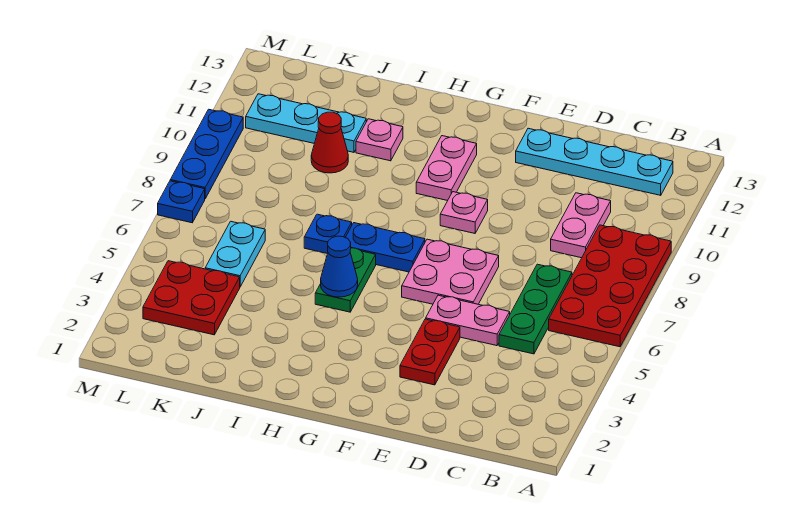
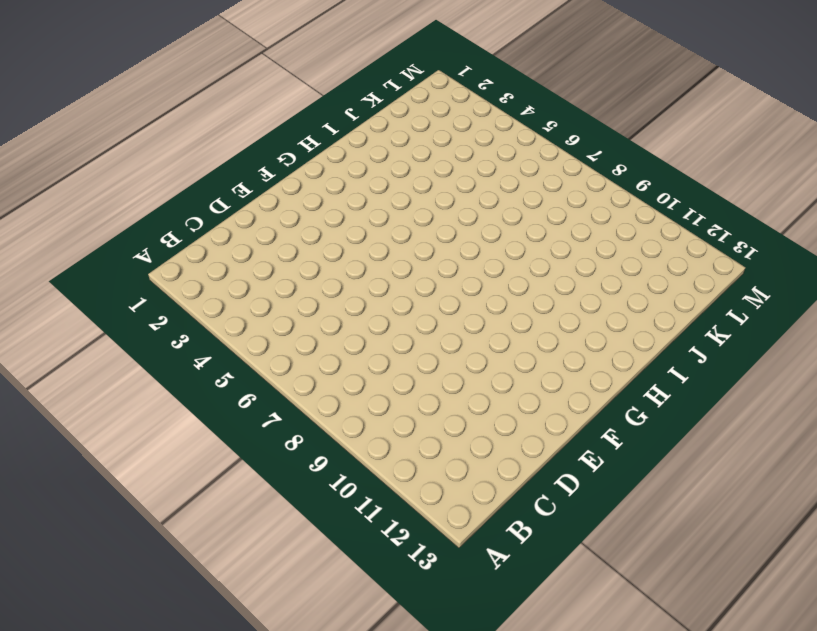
none -> red plate A6:B9 level 1
none -> cyan plate B12:E12 level 1
none -> green plate C5:C7 level 1

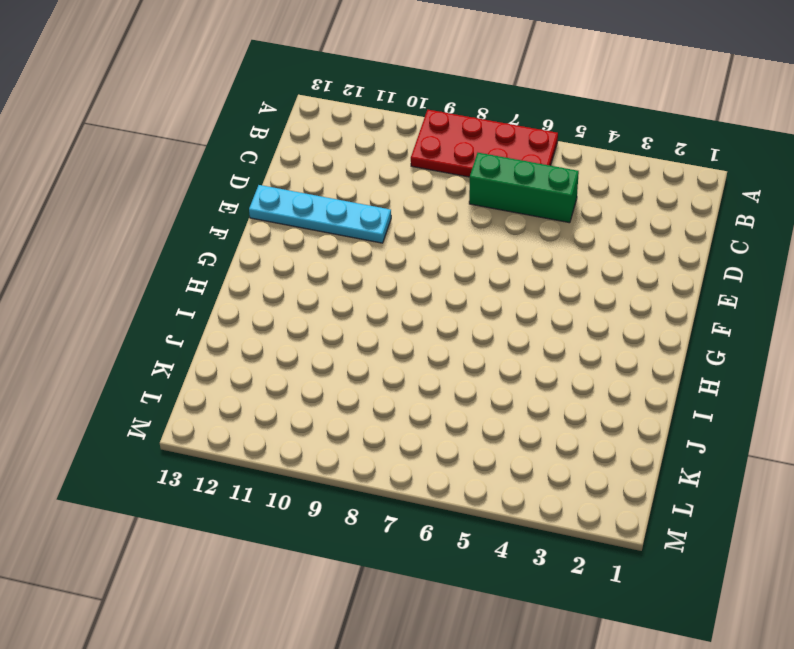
green brick C5:C7 level 1 -> green plate C5:C7 level 1
cyan plate E10:E13 level 1 -> cyan plate B12:E12 level 1
none -> pink plate C9:C10 level 1
none -> pink plate D5:E5 level 1
none -> red plate E3:E4 level 1

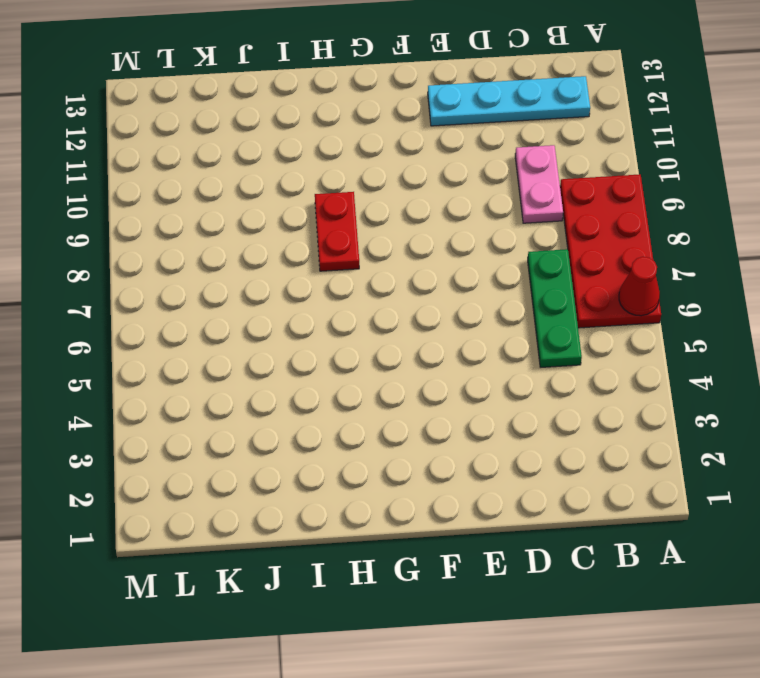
red cone A6 level 2 -> red cone J10 level 1
red plate H8:H9 level 1 -> red plate E3:E4 level 1
none -> pink plate D5:E5 level 1
none -> pink plate E6:F7 level 1
none -> pink plate F9 level 1

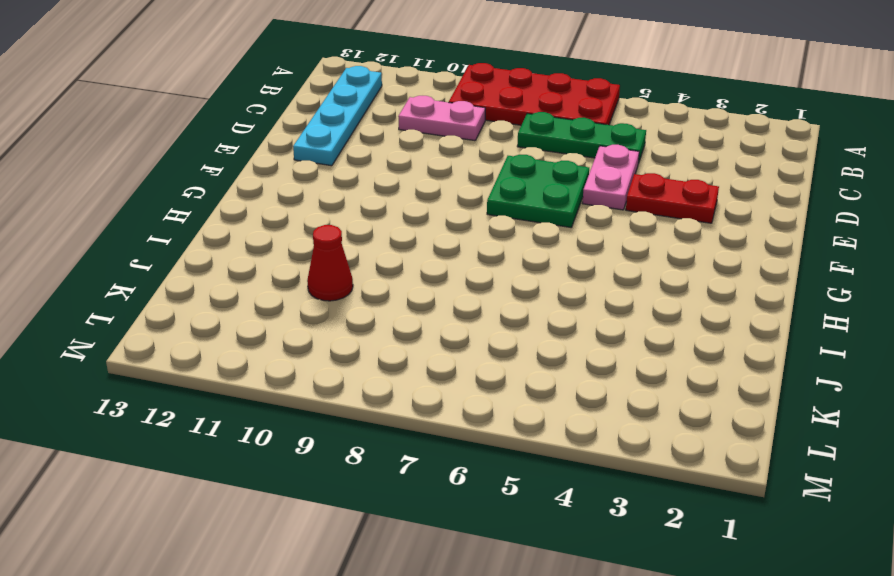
green plate E6:F7 level 1 -> pink plate E6:F7 level 1
none -> pink plate F9 level 1
none -> blue plate G7:H7 level 1
none -> pink plate G10:G11 level 1

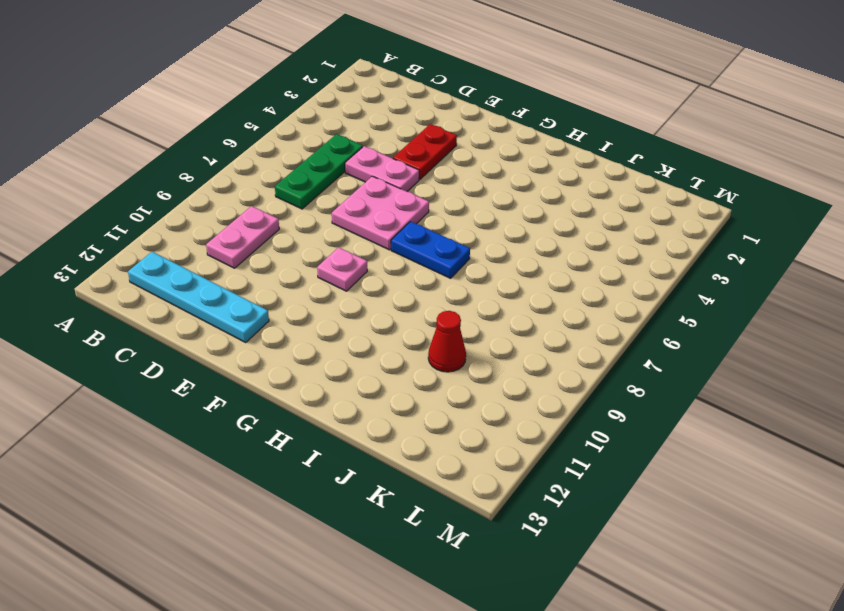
none -> red plate A6:B9 level 1
none -> pink plate G10:G11 level 1
none -> green plate H5:H6 level 1

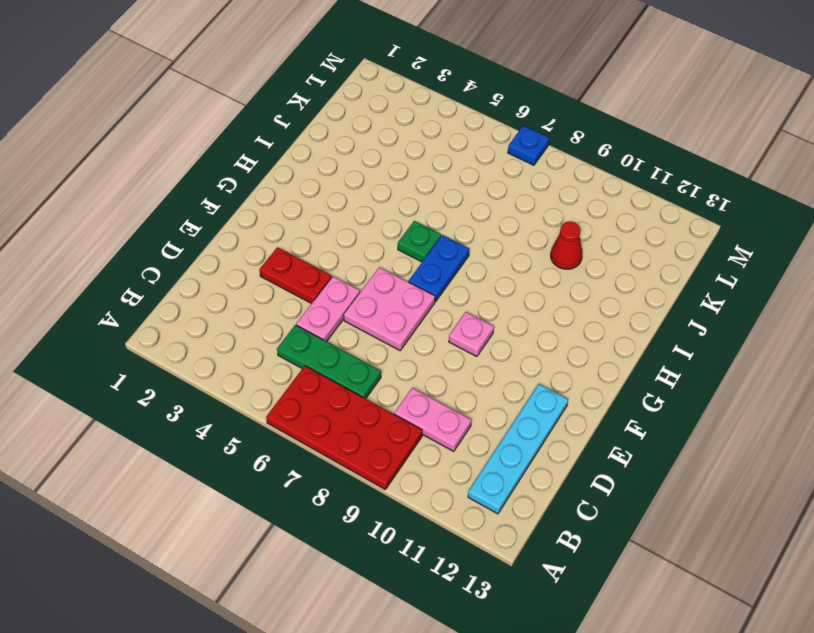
green plate H6 level 1 -> green plate H5:H6 level 1
none -> pink plate G10:G11 level 1
none -> blue plate I7 level 1
none -> pink plate I11 level 1

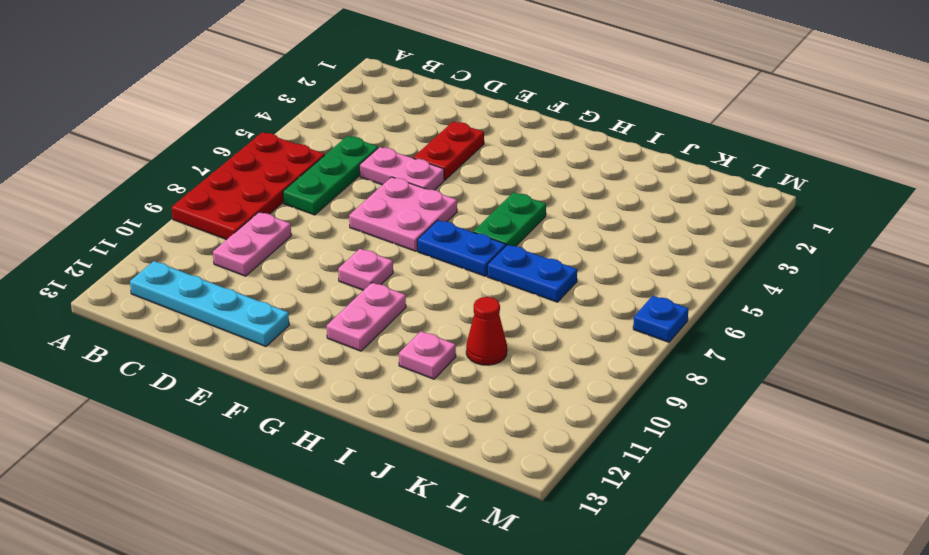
blue plate I7:J7 level 1 -> blue plate I7 level 1
none -> cyan plate J11:L11 level 1
none -> red plate K3:L4 level 1
none -> cyan plate K5:K6 level 1

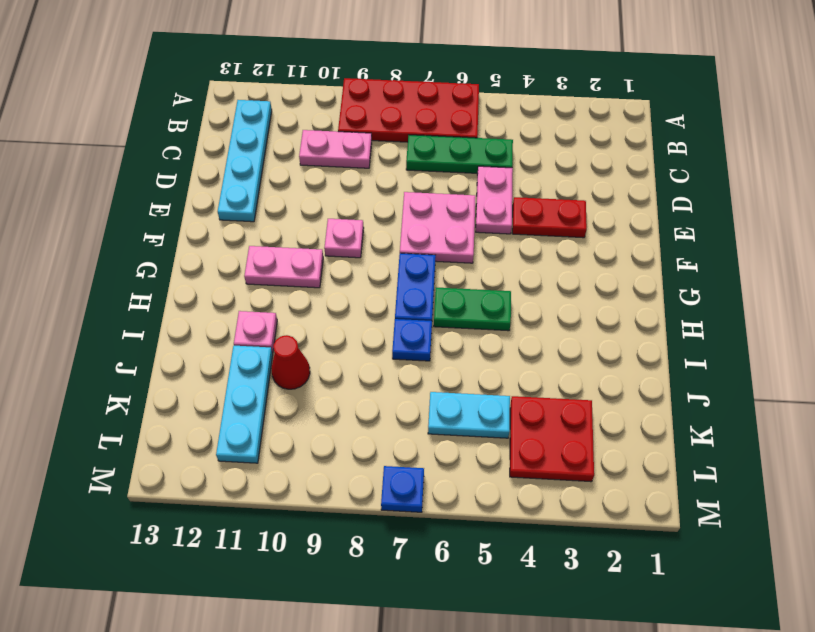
none -> blue plate M8:M10 level 1
none -> blue cone H5 level 2

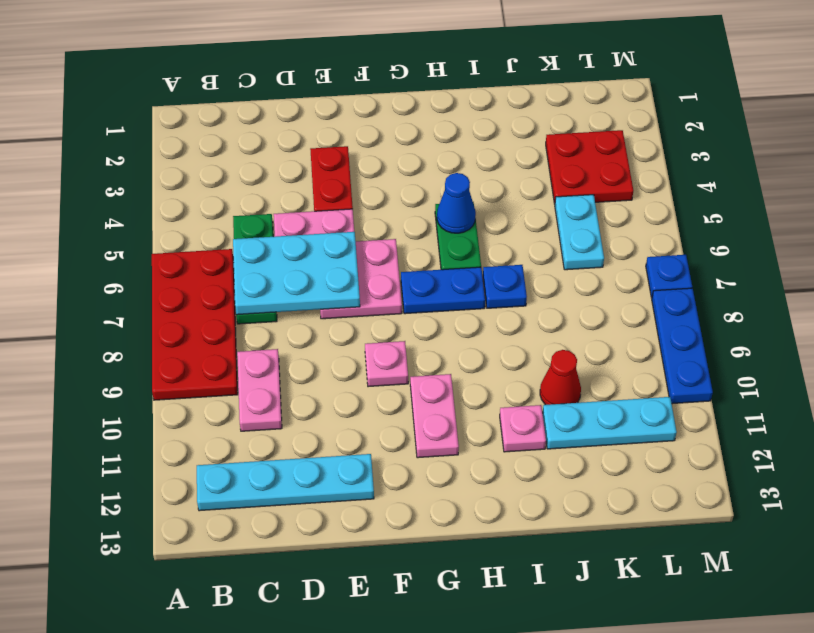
cyan plate C6:E7 level 2 -> none

